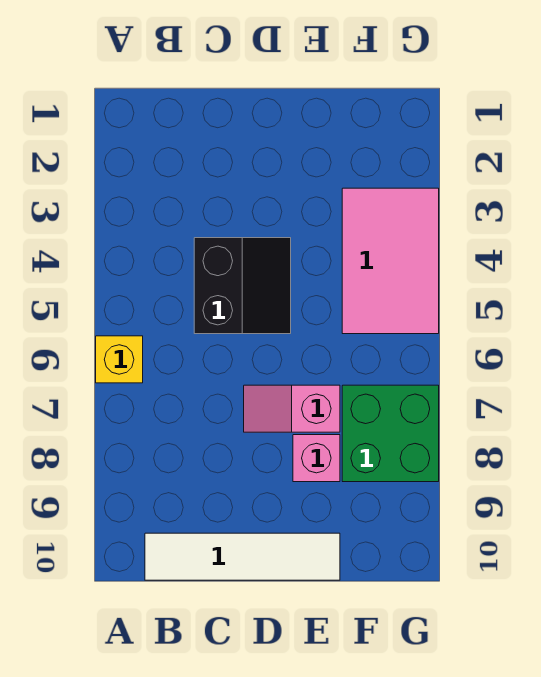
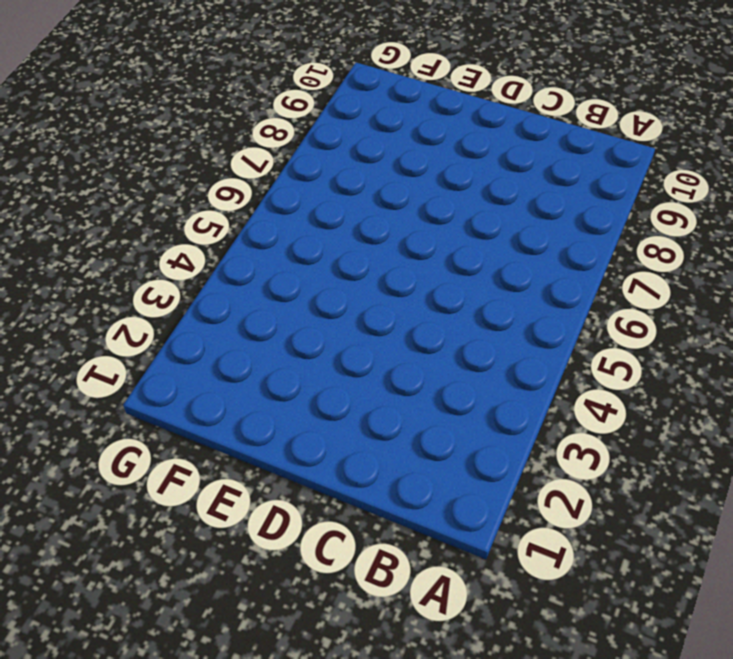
none -> yellow brick A6 level 1
none -> white tile B10:E10 level 1

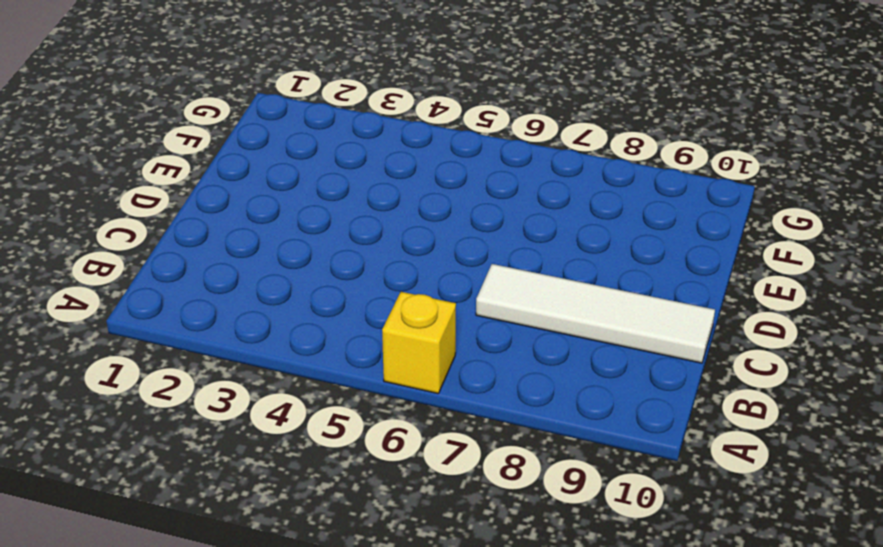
white tile C7:C10 level 1 -> white tile B10:E10 level 1
none -> black slope C4:D5 level 1 top C
none -> pink slope D7:E7 level 1 top E

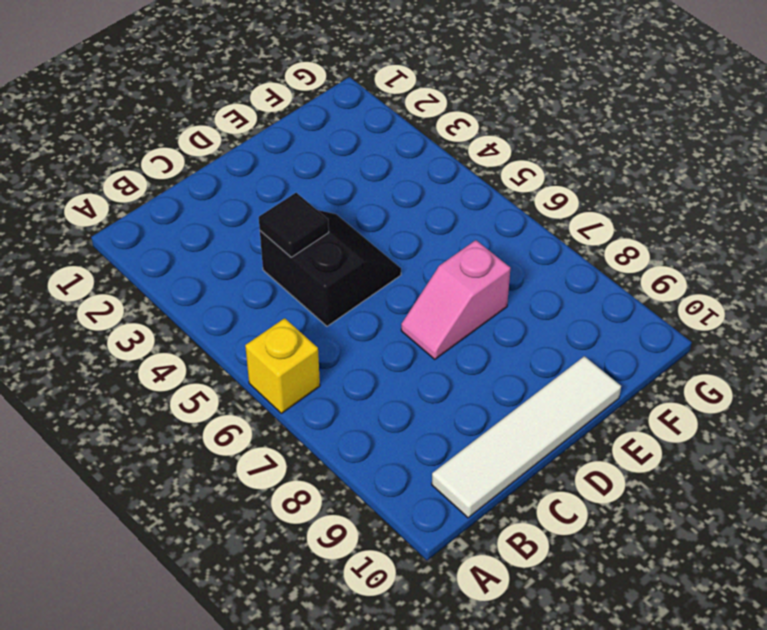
black tile C4 level 2 -> none
none -> pink brick E8 level 1
none -> pink tile F3:G5 level 1

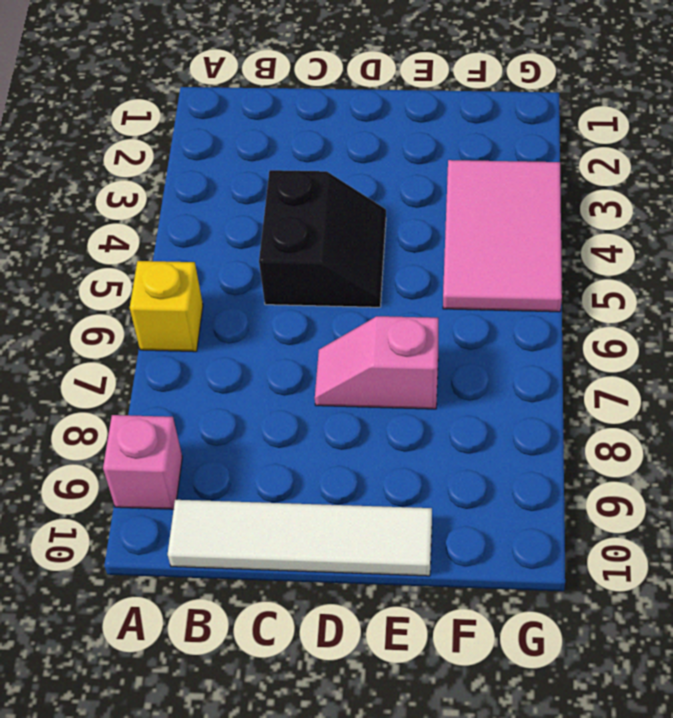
pink brick A9 level 1 -> pink brick E8 level 1
none -> green brick F7:G8 level 1

